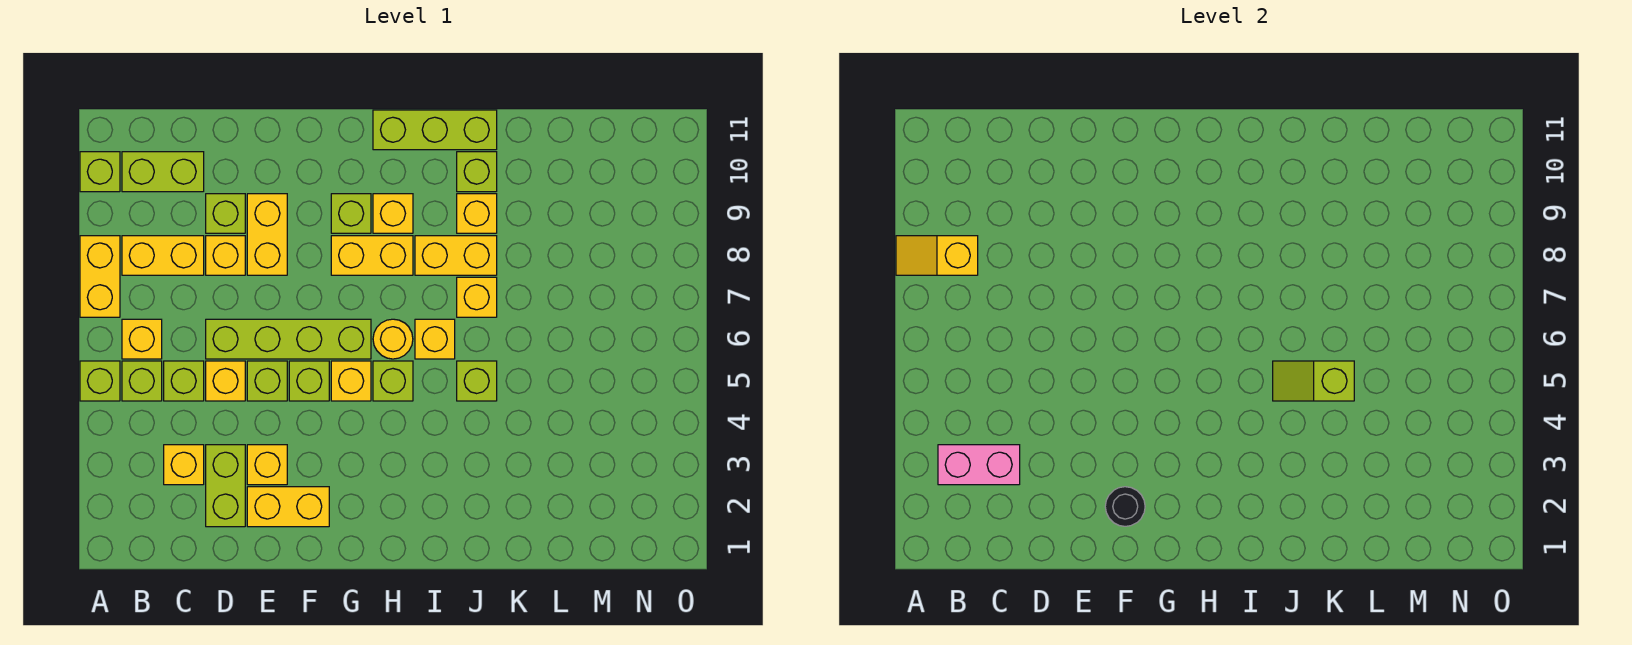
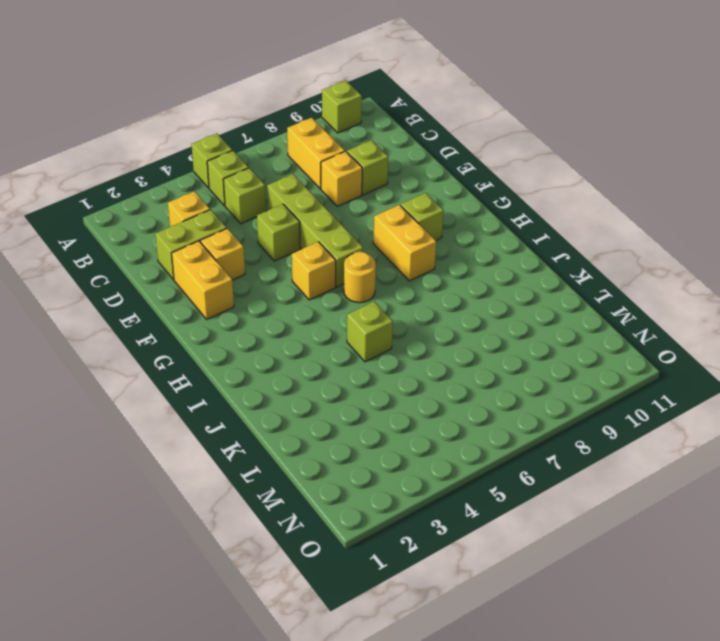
none -> yellow brick A7:A8 level 1
none -> yellow brick B6 level 1
none -> lime brick B10:C10 level 1
none -> yellow brick D5 level 1

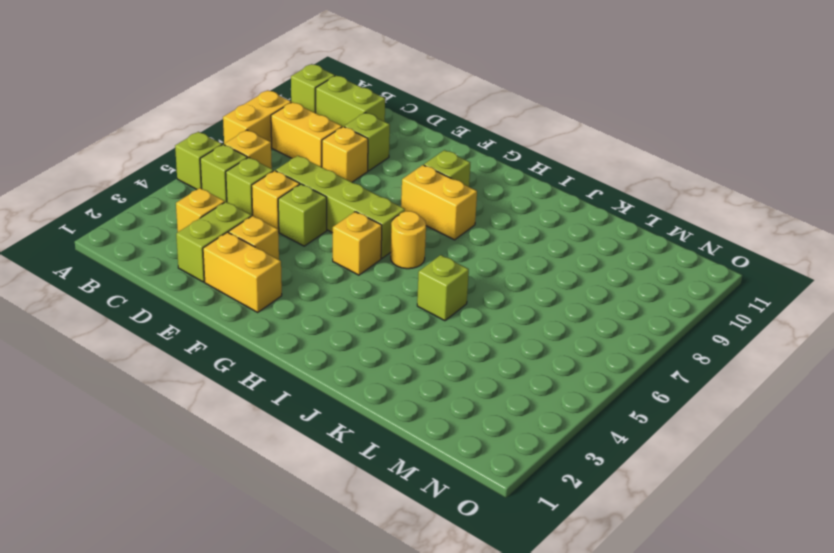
none -> yellow brick E8:E9 level 1
none -> lime brick F5 level 1
none -> lime brick H5 level 1
none -> yellow brick H9 level 1

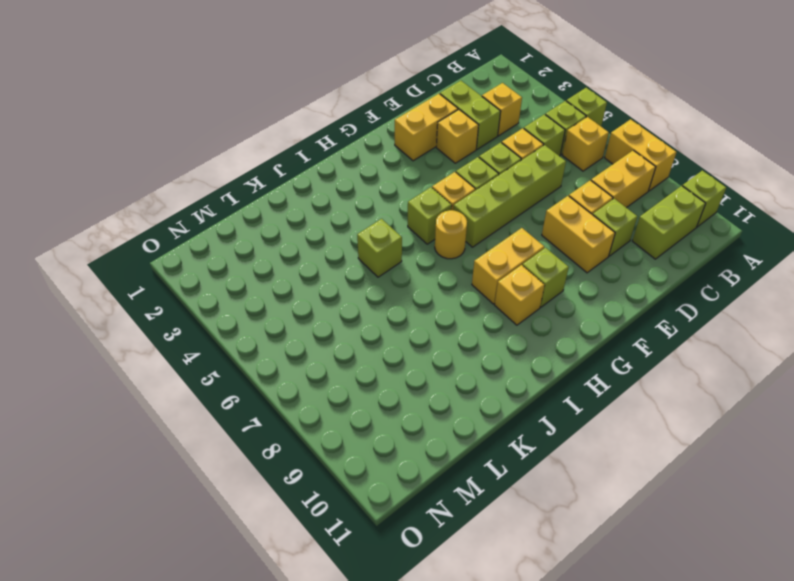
none -> lime brick H11:J11 level 1
none -> yellow brick I6 level 1
none -> yellow brick I8:J8 level 1
none -> yellow brick J7 level 1

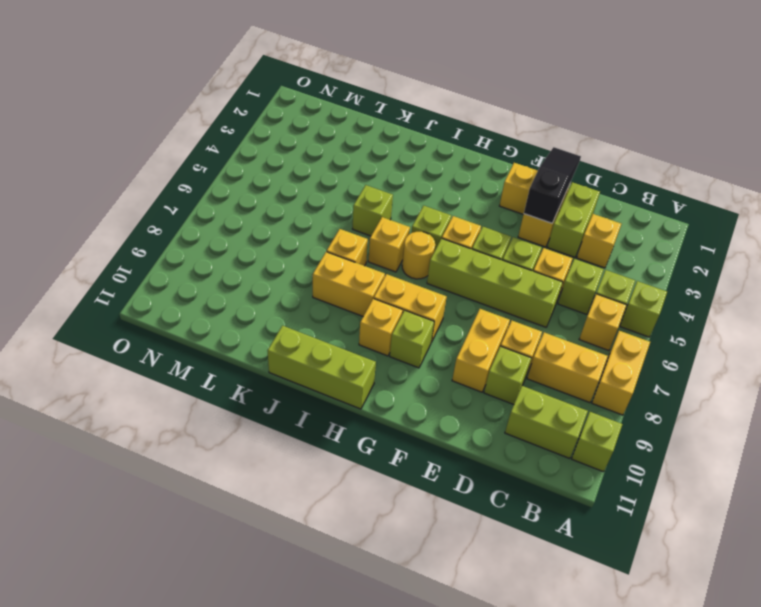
black slope E1:E3 level 2 top 3 -> none
none -> yellow brick J9 level 1
none -> lime brick J10 level 1
none -> yellow slope A8:B8 level 2 top B
none -> pink brick B3:C3 level 2

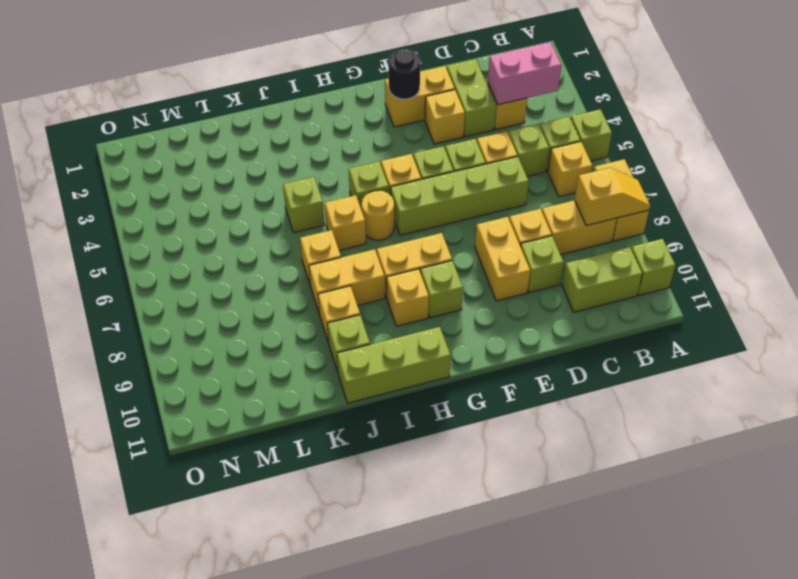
none -> lime slope J5:K5 level 2 top K

